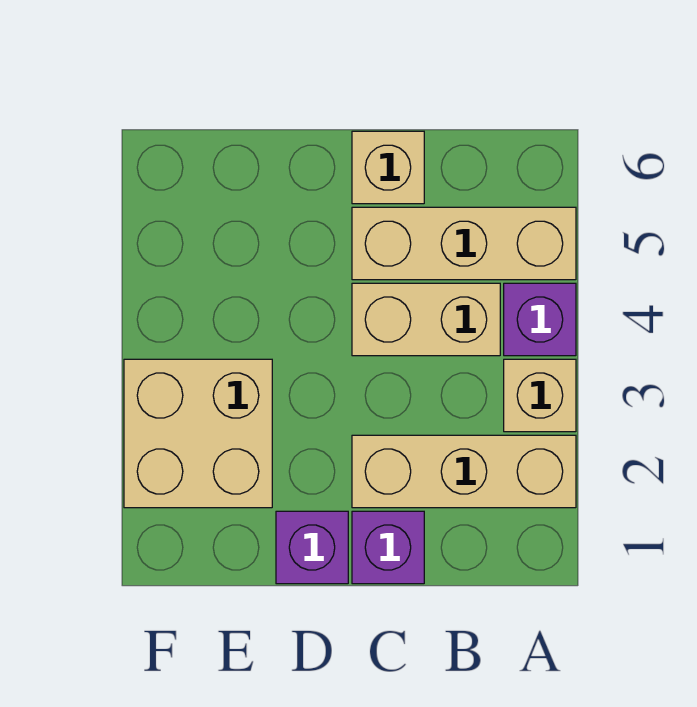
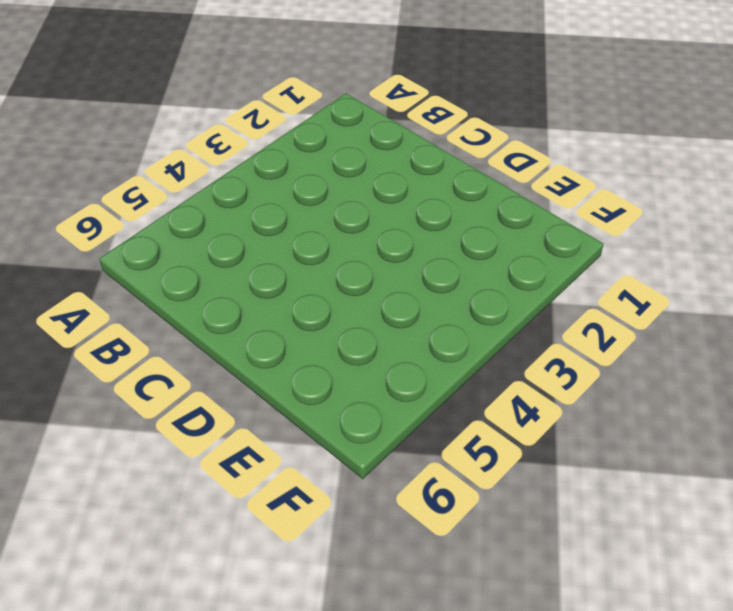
none -> tan brick A2:C2 level 1
none -> tan brick A3 level 1

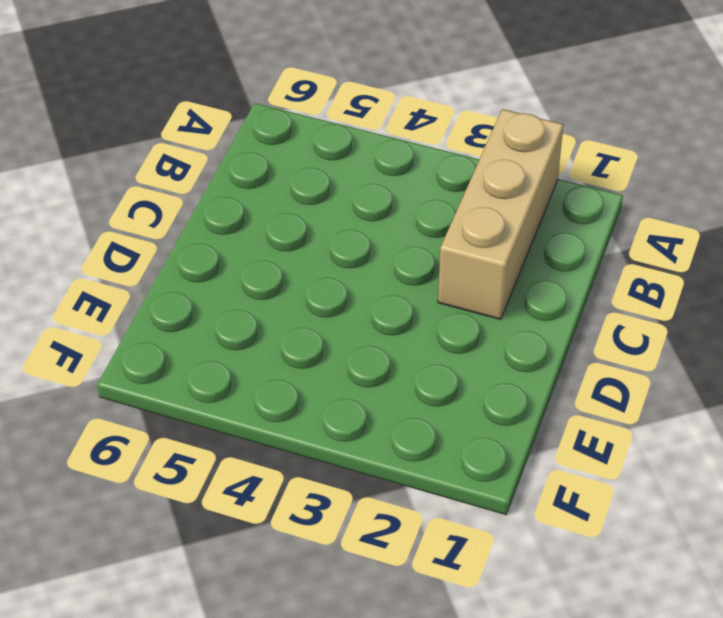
none -> tan brick A3 level 1
none -> purple brick A4 level 1

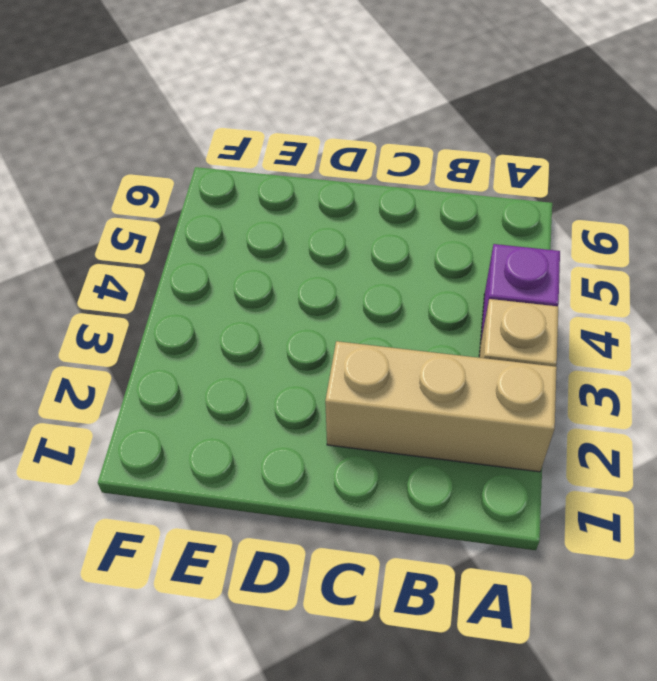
none -> tan brick A5:C5 level 1
none -> tan brick B4:C4 level 1

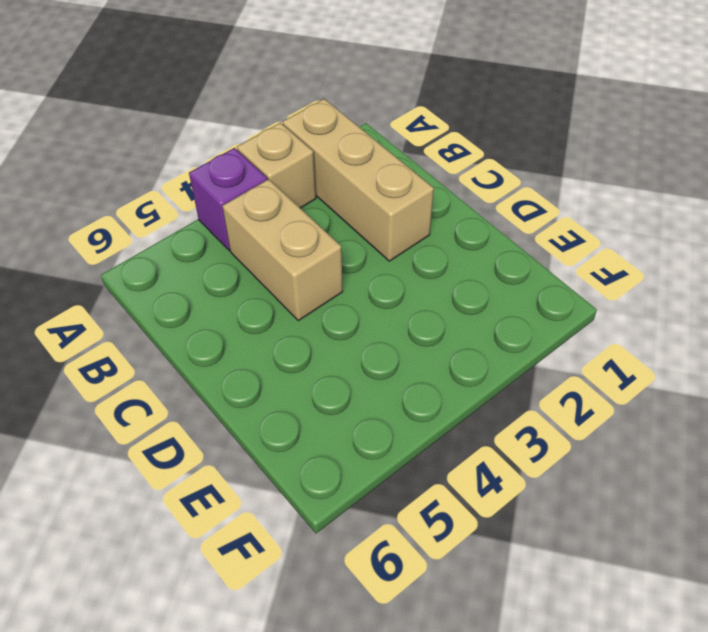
none -> tan brick A5:C5 level 1
none -> purple brick C1 level 1

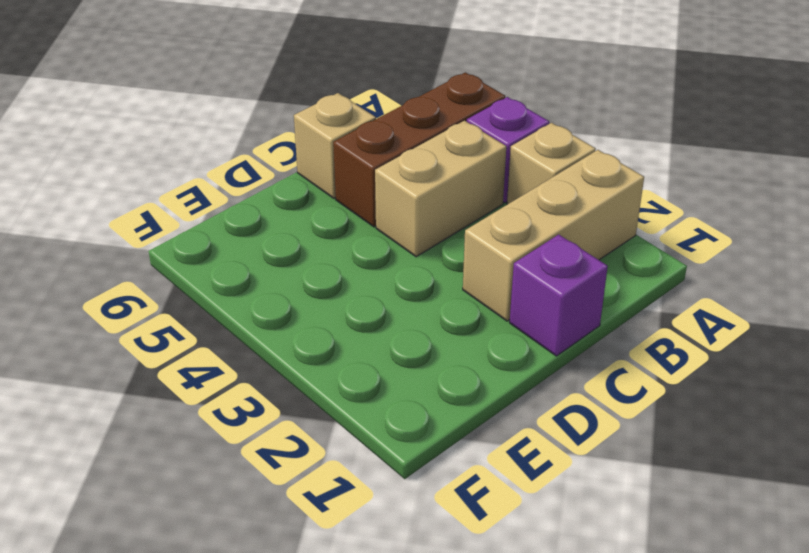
brown brick A5:C5 level 1 -> tan brick A5:C5 level 1
none -> purple brick D1 level 1
none -> tan brick E2:F3 level 1

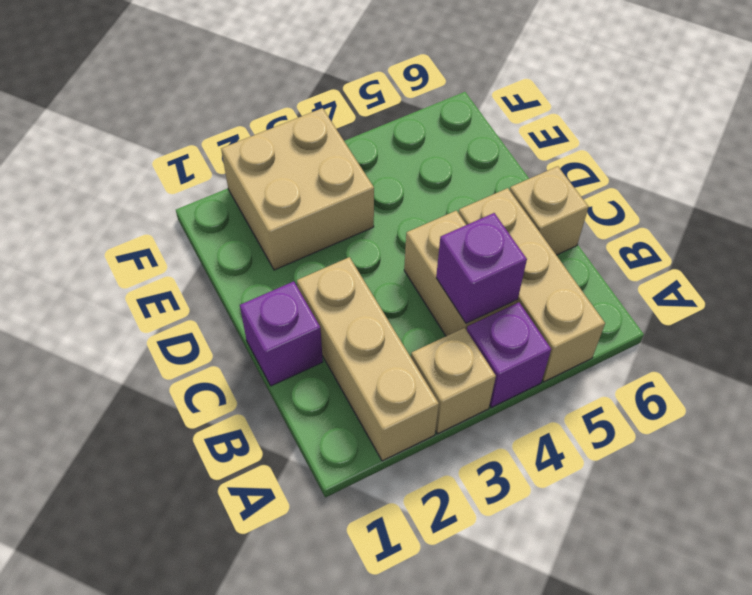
purple brick B4 level 2 -> purple brick D1 level 1

